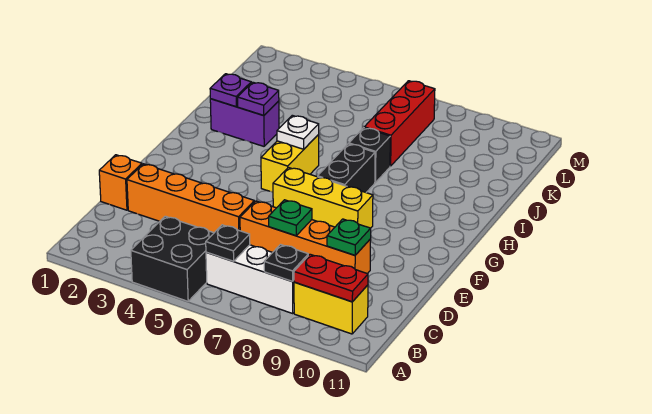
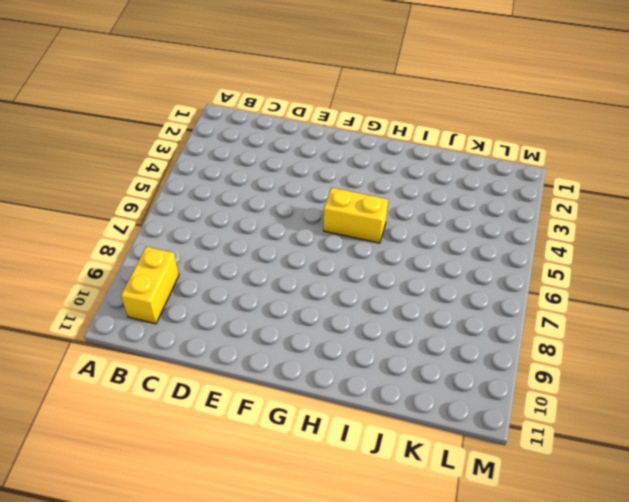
none -> black brick A4:B5 level 1
none -> white brick B6:B8 level 1
none -> orange brick D1 level 1

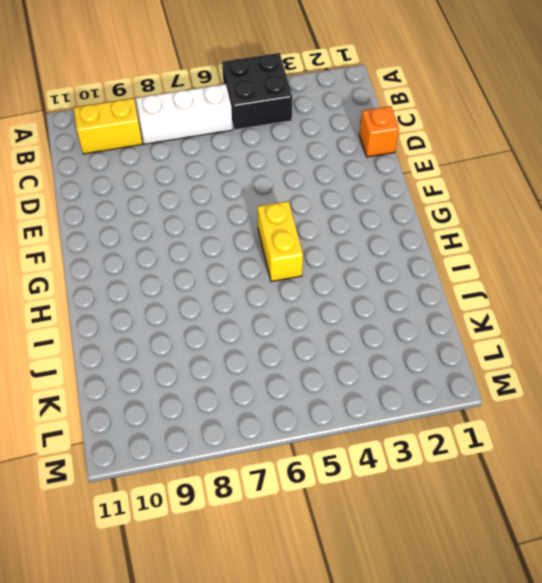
none -> orange brick D2:D5 level 1
none -> orange brick D6:D9 level 1
none -> yellow brick F6:F8 level 1

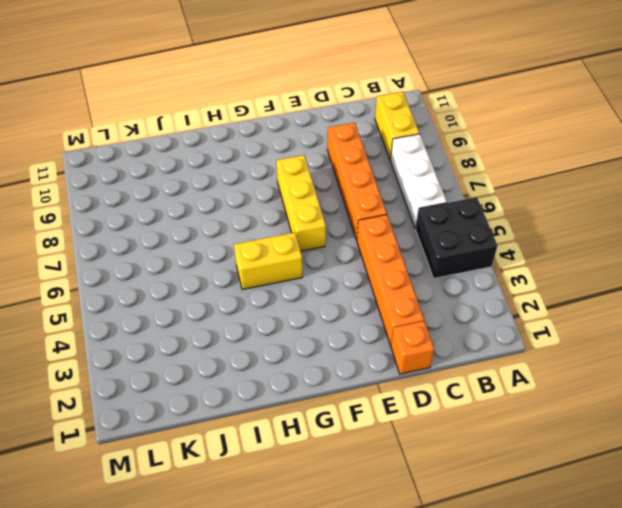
none -> black brick G7:H7 level 1
none -> purple brick I2:I3 level 1
none -> black brick I7 level 1

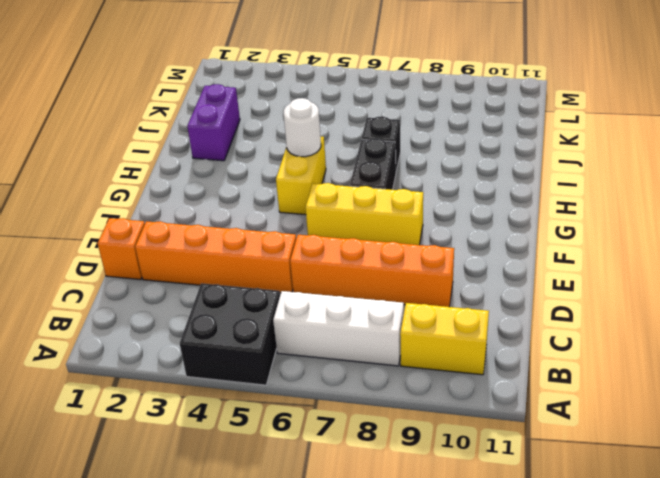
white round brick H5 level 2 -> white plate H5 level 2
purple brick I2:J2 level 1 -> purple brick I2:I3 level 1
none -> red brick J7:L7 level 1
none -> black plate B6 level 2
none -> black plate B8 level 2

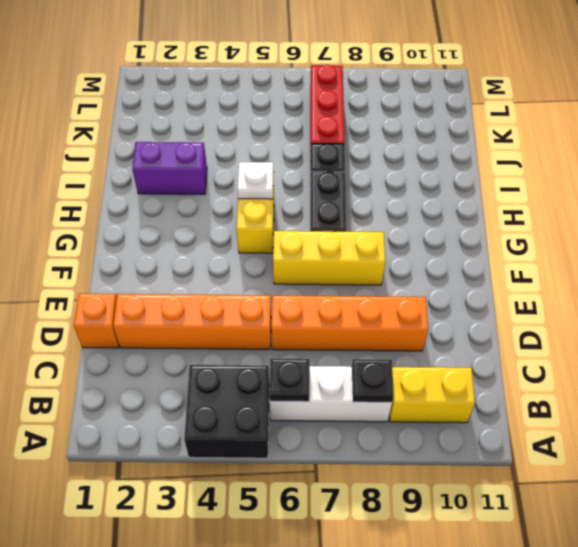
none -> red plate B9:B10 level 2
none -> green plate D7 level 2
none -> green plate D9 level 2

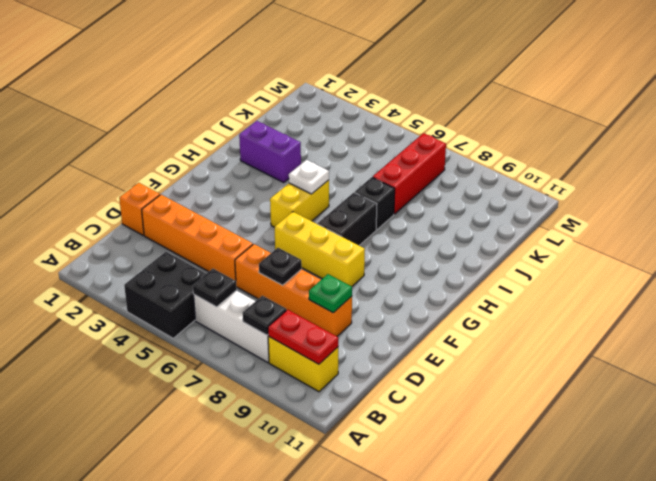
black plate D7 level 2 -> green plate D7 level 2
none -> purple plate I2 level 2
none -> purple plate I3 level 2

